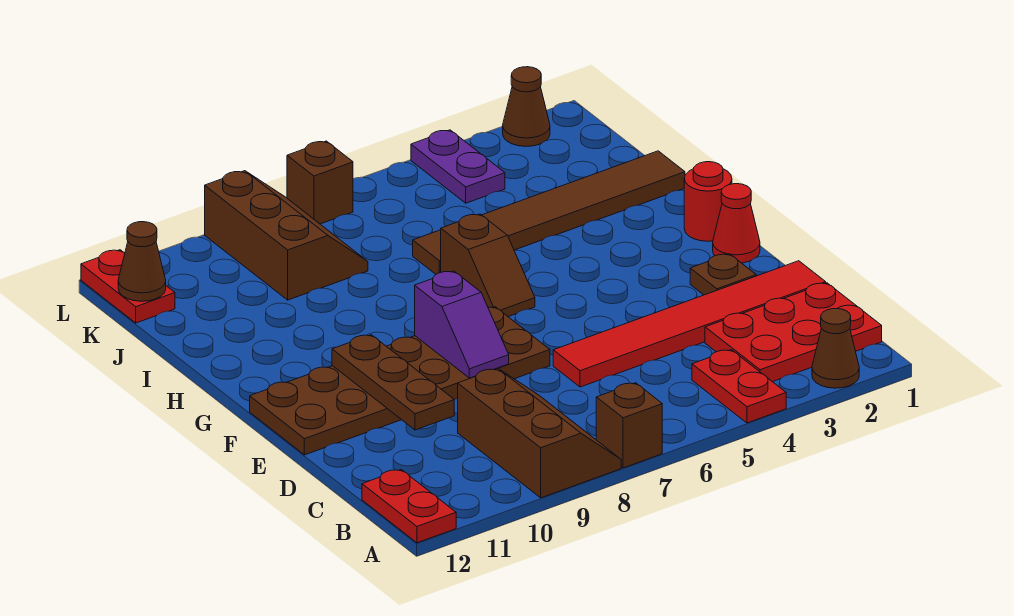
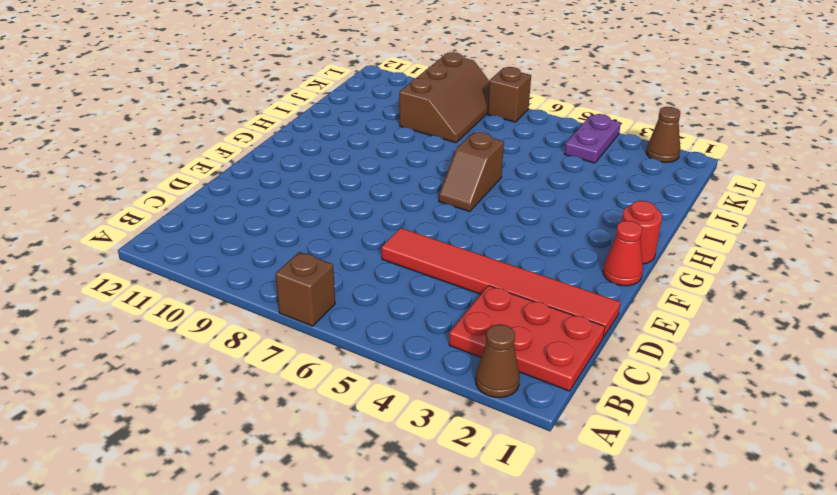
none -> red plate A4:B4 level 1
none -> brown slope A8:C9 level 1 top 9
none -> red plate A12:B12 level 1

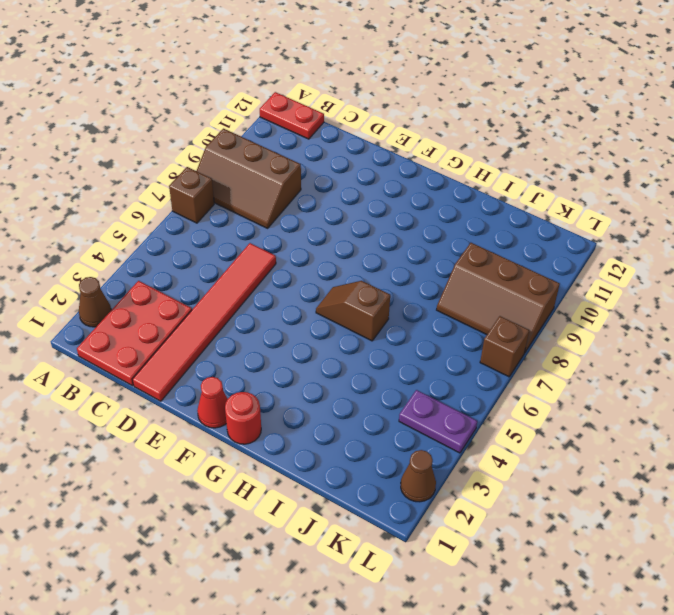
none -> red plate A4:B4 level 1
none -> brown plate E2 level 1
none -> brown plate E7:F12 level 1

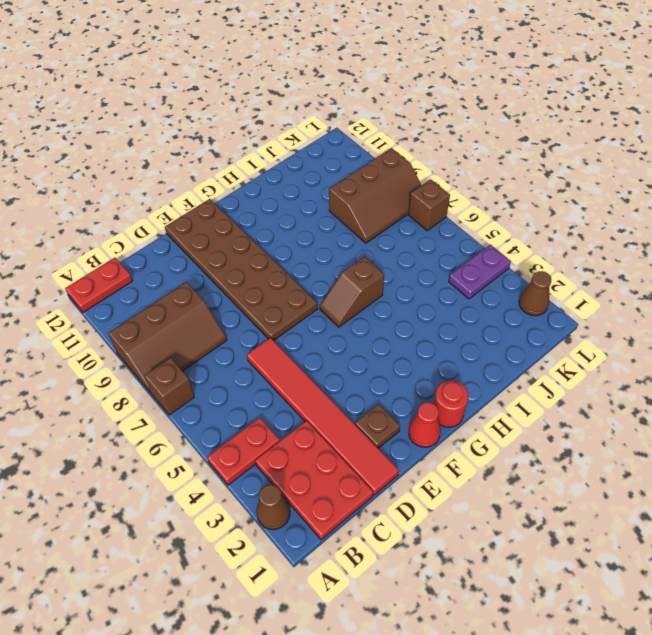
none -> brown tile I1:I6 level 1
none -> red plate K12:L12 level 1
none -> brown plate D10:F10 level 2

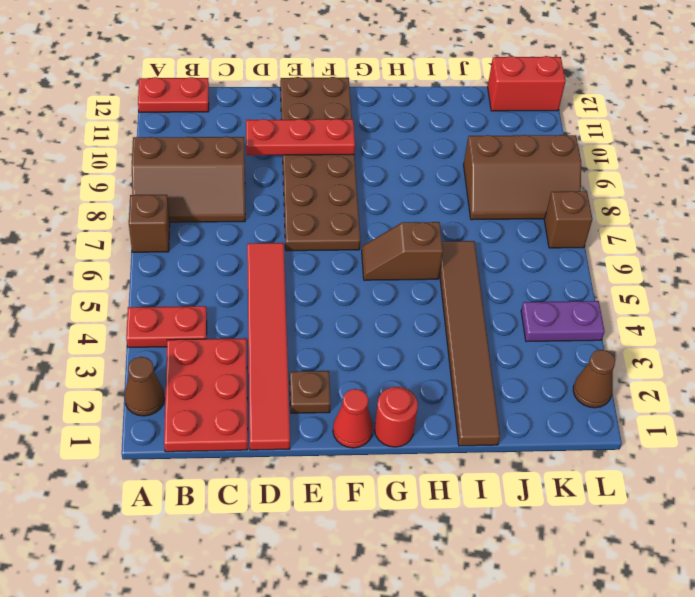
red plate D10:F10 level 2 -> brown plate D10:F10 level 2
red brick K12:L12 level 1 -> red plate K12:L12 level 1
none -> purple slope E8:F8 level 2 top F
none -> brown cone K12 level 2

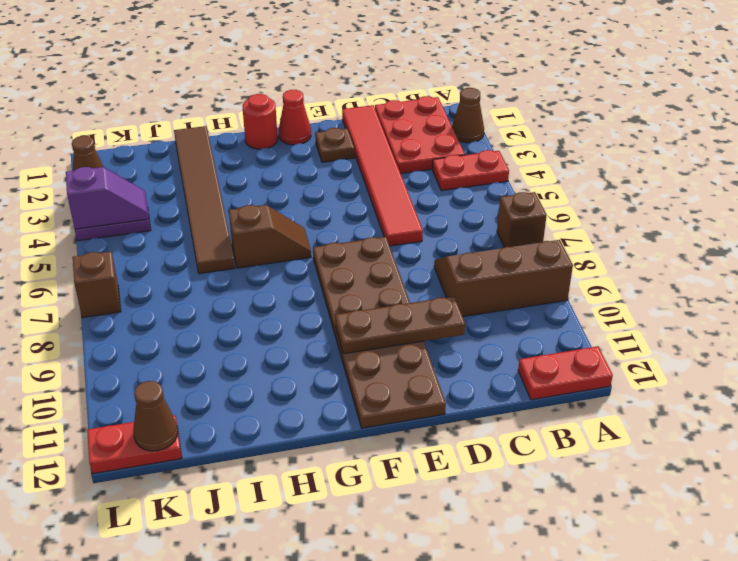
purple slope K4:L4 level 2 top L -> purple slope E8:F8 level 2 top F
none -> brown slope J8:L9 level 1 top 9

